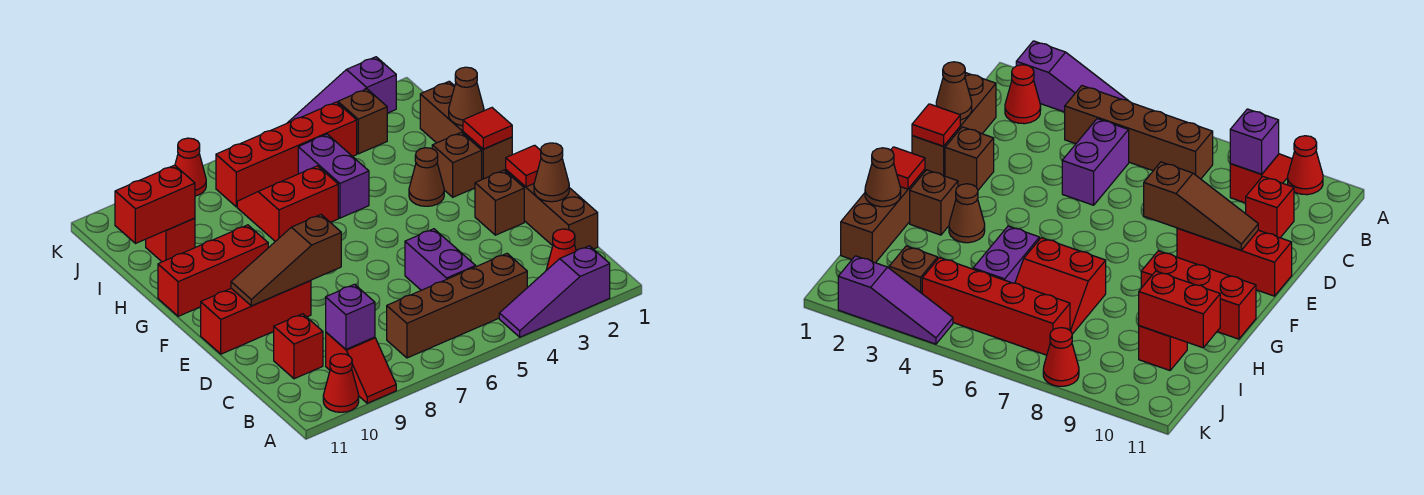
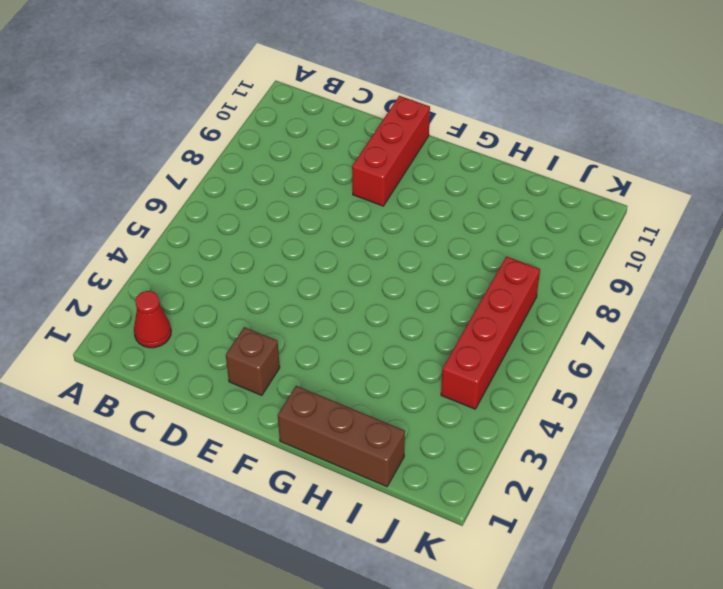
none -> purple slope A2:A4 level 1 top 2
none -> red slope A9:B9 level 1 top B
none -> red cone A10 level 1

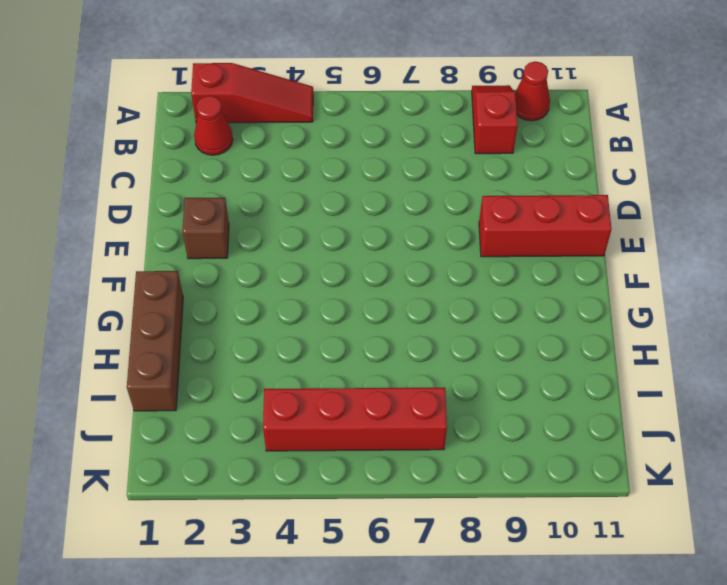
red slope A2:A4 level 1 top 2 -> purple slope A2:A4 level 1 top 2
none -> brown brick B4:B7 level 1
none -> brown brick C1:E1 level 1
none -> purple brick C5:D5 level 1

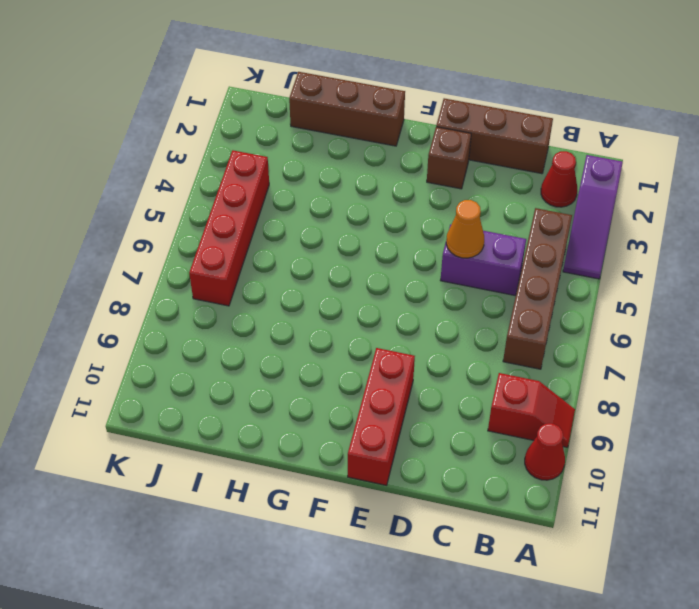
orange cone D5 level 2 -> none
none -> red brick C10 level 1
none -> brown brick G2 level 1
none -> brown cone G3 level 1

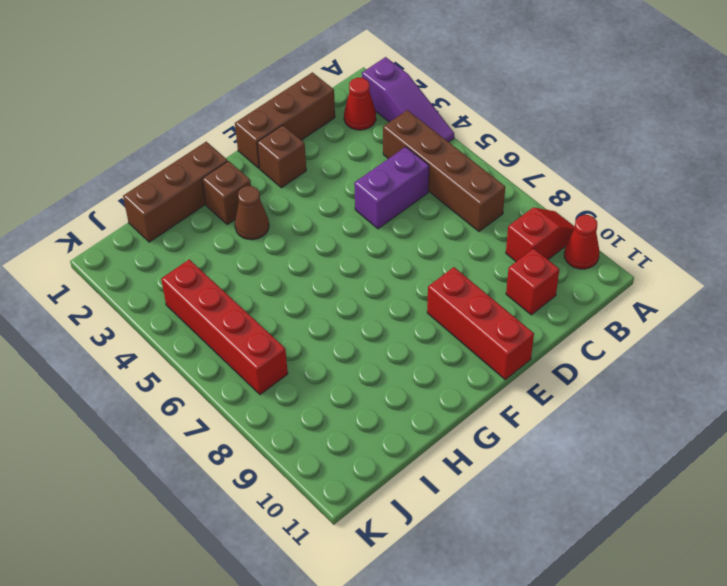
none -> red brick G9:G11 level 1
none -> purple brick H5:I5 level 1
none -> red slope H6:I7 level 1 top H

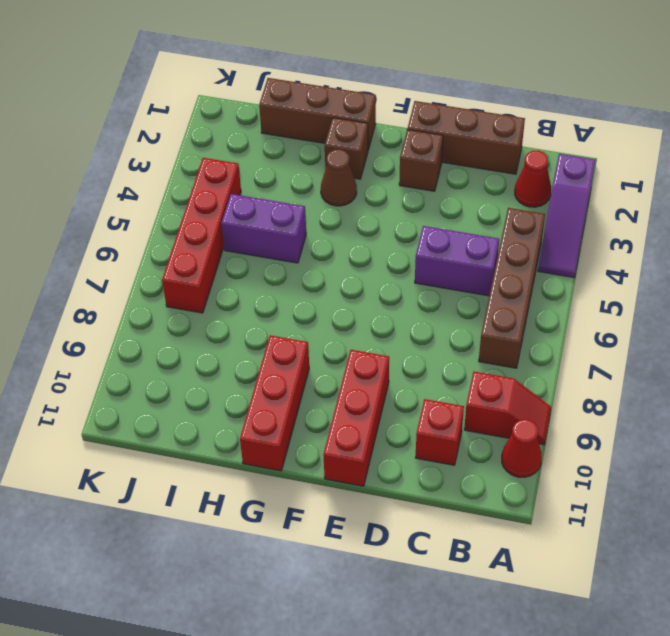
none -> red slope H6:I7 level 1 top H
none -> red brick I10 level 1
none -> brown brick J3 level 1

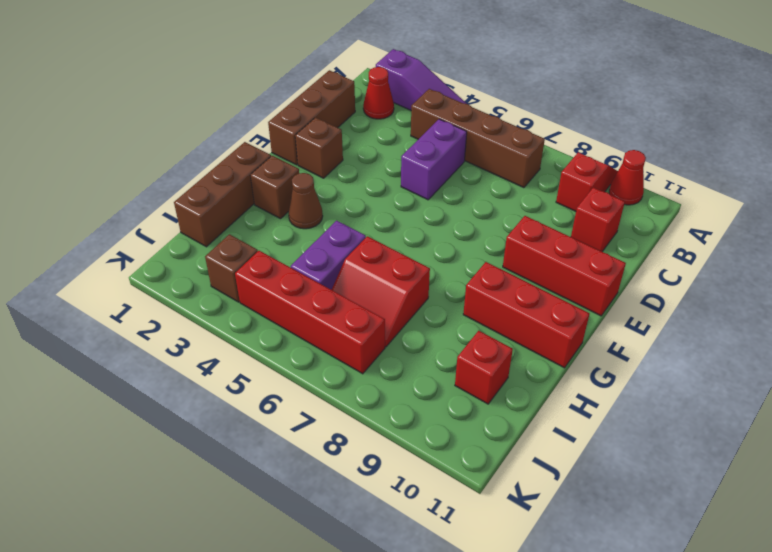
none -> purple slope K2:K4 level 1 top 2
none -> red cone K8 level 1
none -> purple brick B9 level 2

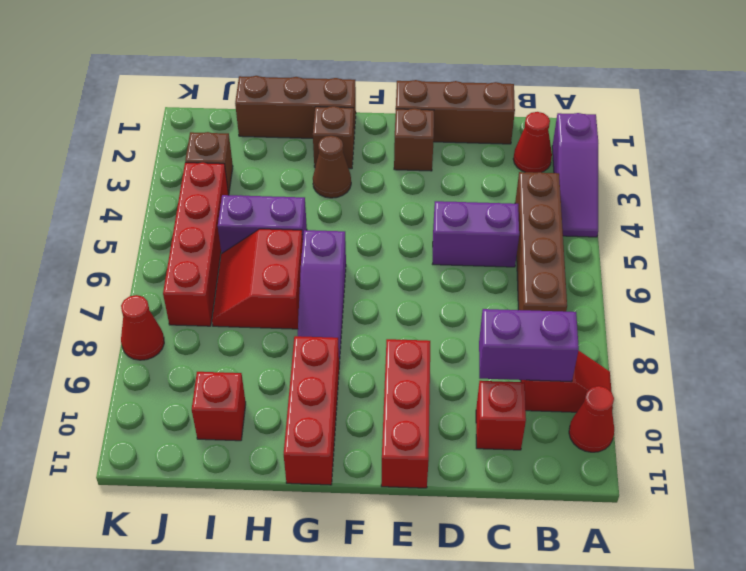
purple brick B9:C9 level 2 -> purple brick B9 level 2
purple slope G6:G8 level 1 top 6 -> purple slope K2:K4 level 1 top 2
none -> brown cone D1 level 2
none -> red tile E1 level 2
none -> brown slope E8:E10 level 2 top 8

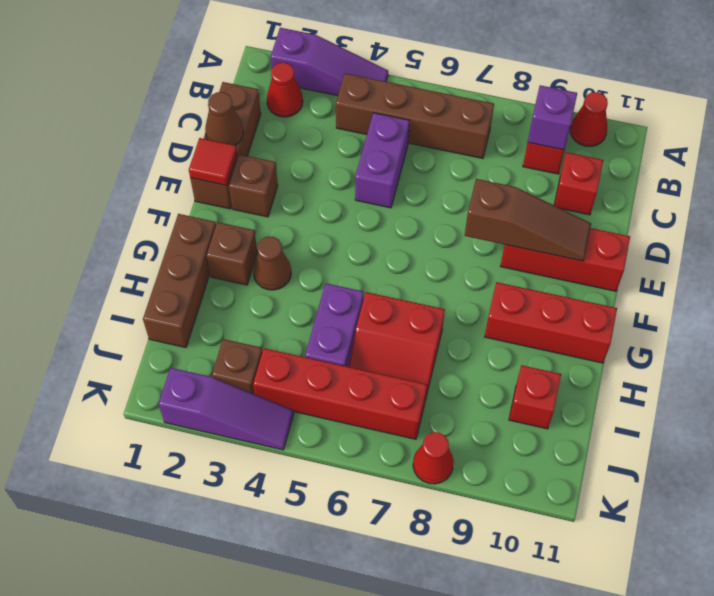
none -> red tile G1 level 2
none -> brown cone H1 level 2
none -> red brick I10:I11 level 2

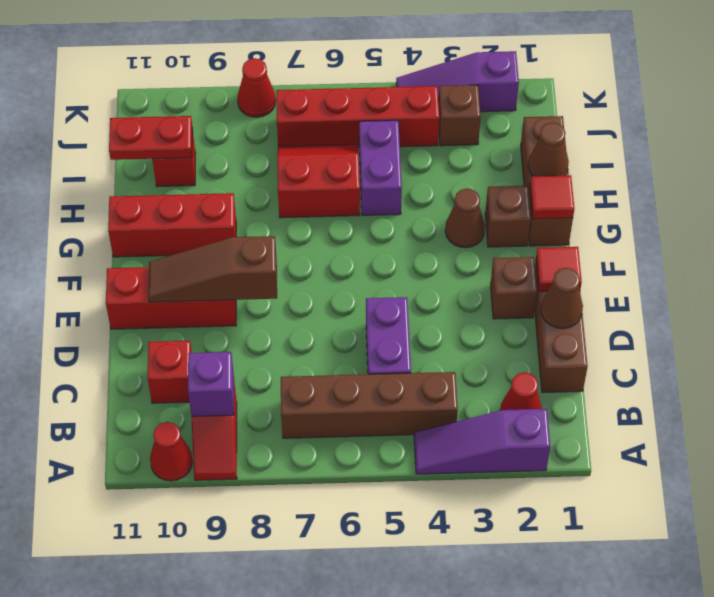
red plate I10:I11 level 2 -> red brick I10:I11 level 2

